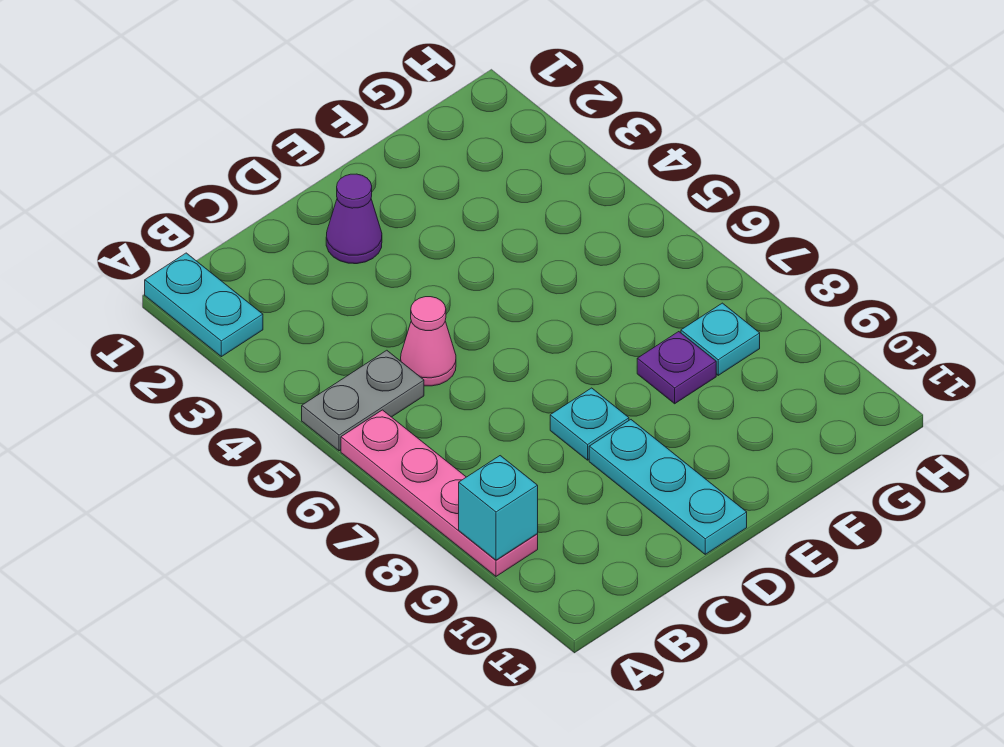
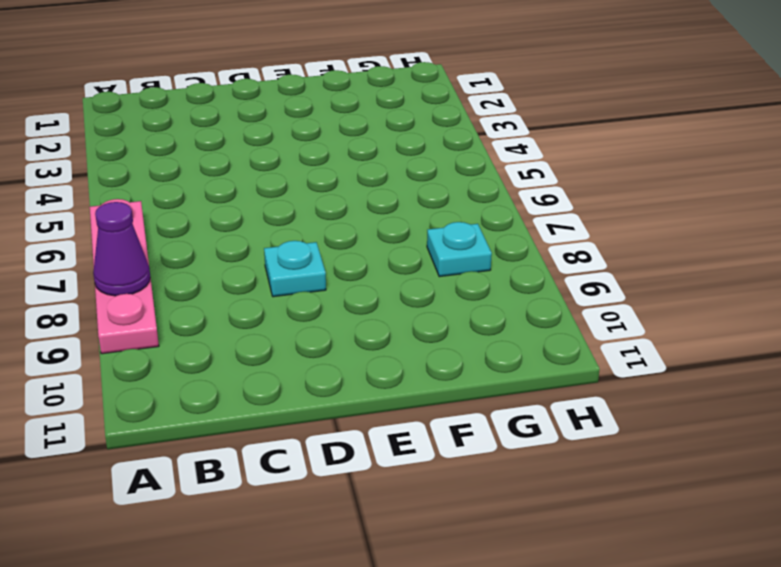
purple cone A8 level 2 -> purple cone D2 level 1
none -> cyan plate A1:A2 level 1
none -> grey plate A5:B5 level 1

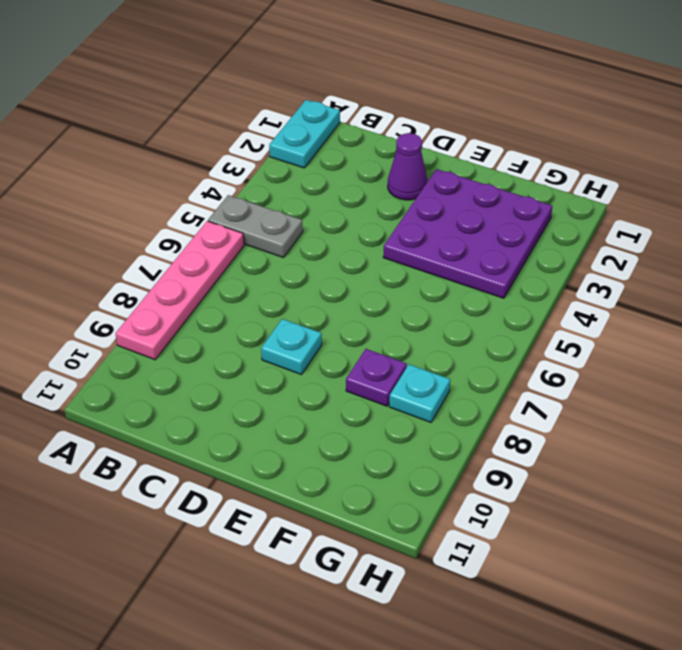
purple plate E2:G4 level 1 -> none
none -> pink cone C5 level 1
none -> cyan plate D9:D11 level 1

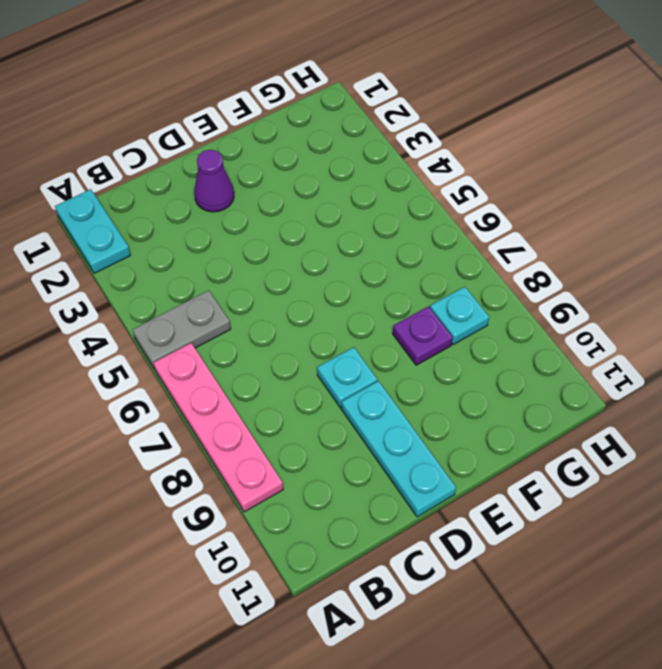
none -> pink cone C5 level 1
none -> cyan brick A9 level 2

